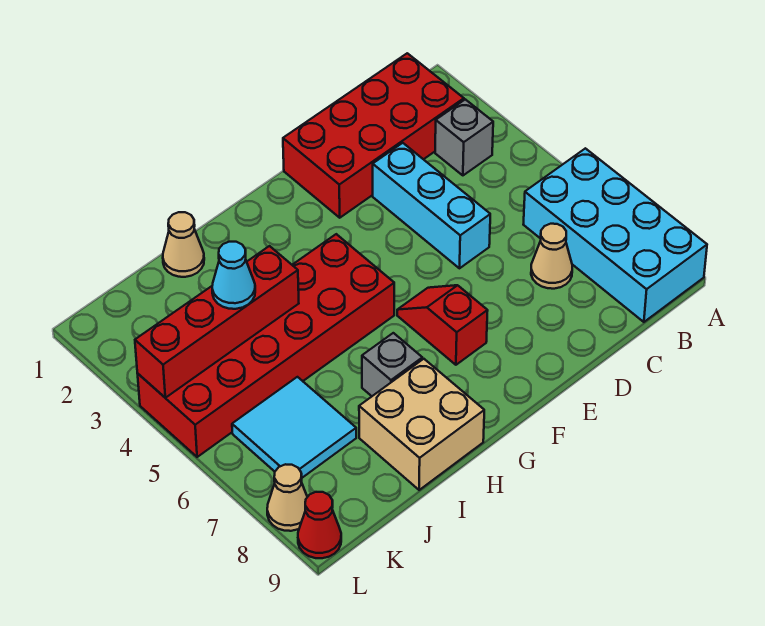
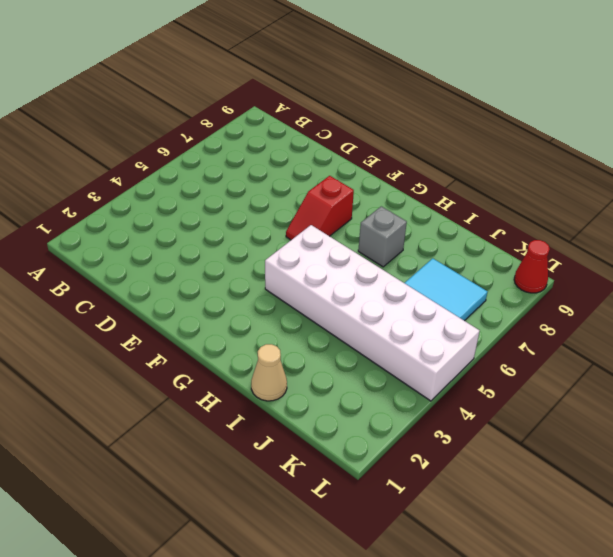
white brick G4:L5 level 1 -> red brick G4:L5 level 1
none -> cyan brick A6:B9 level 1
none -> red brick B1:E2 level 1
none -> grey brick B3 level 1

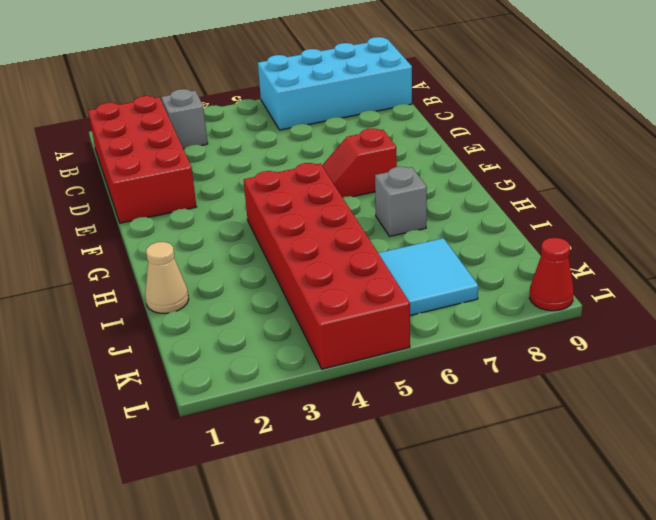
none -> tan cone C7 level 1
none -> cyan brick D3:D5 level 1
none -> tan brick H8:I9 level 1

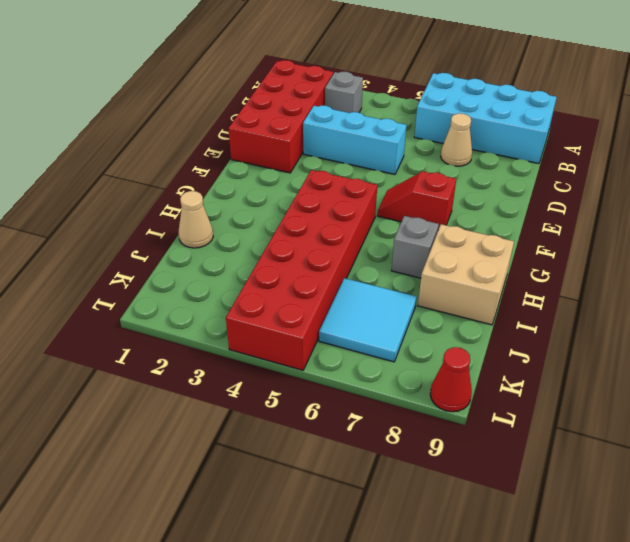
none -> tan cone L8 level 1
none -> red brick I4:L4 level 2
none -> cyan cone J4 level 3

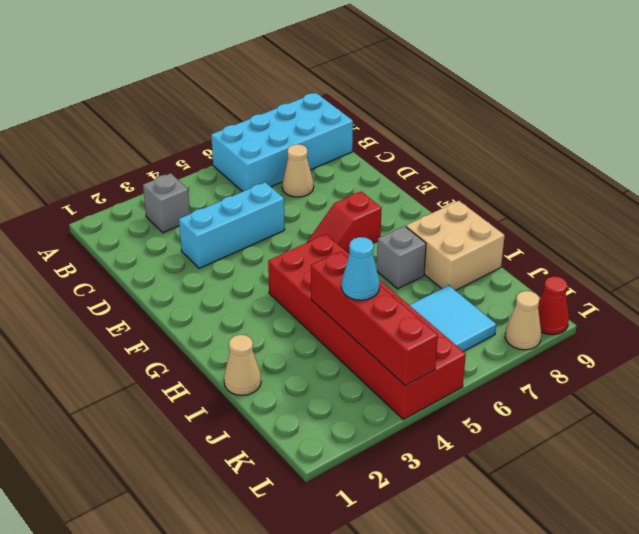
none -> red brick B1:E2 level 1

